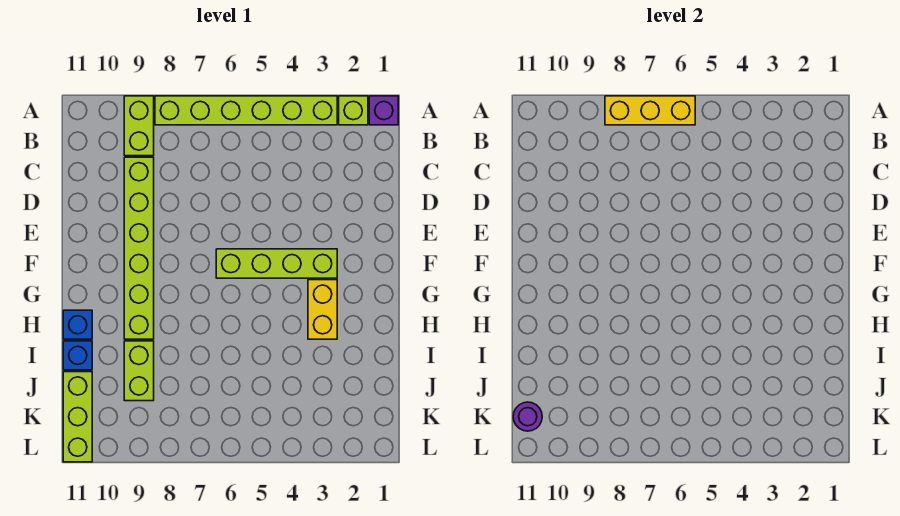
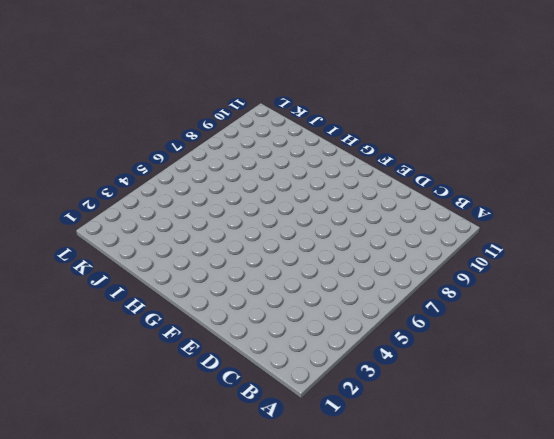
none -> purple brick A1 level 1
none -> lime brick A2 level 1
none -> lime brick A3:A8 level 1

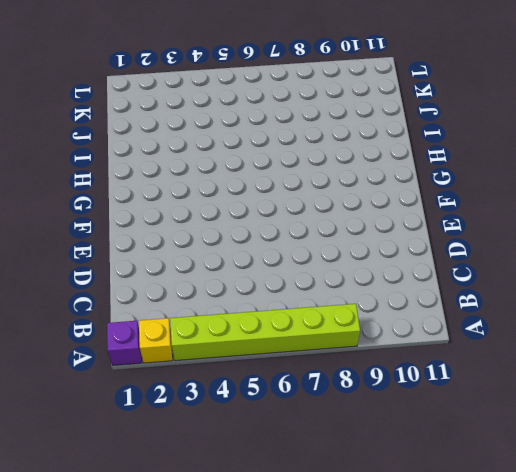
yellow brick A2 level 1 -> lime brick A2 level 1
none -> lime brick A9:B9 level 1
none -> lime brick C9:H9 level 1
none -> lime brick F3:F6 level 1

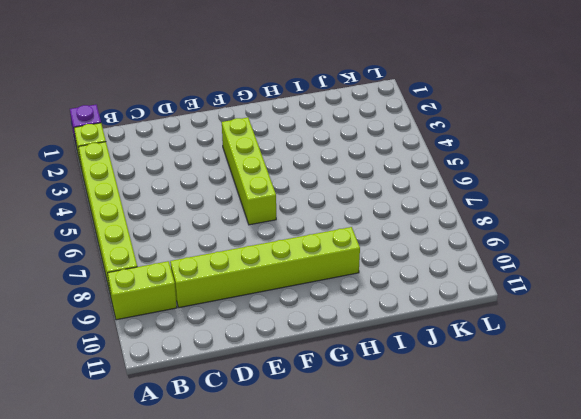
none -> yellow brick G3:H3 level 1
none -> blue brick H11 level 1
none -> lime brick I9:J9 level 1

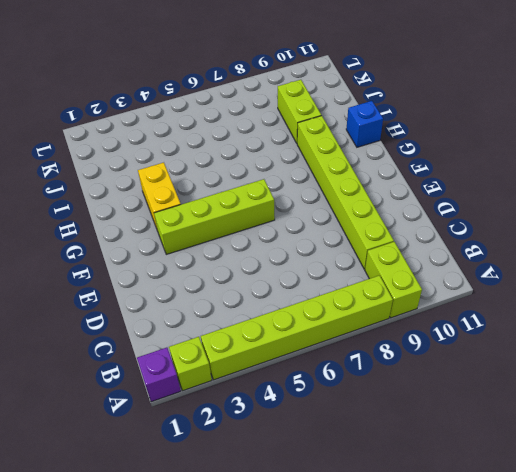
none -> blue brick I11 level 1
none -> lime brick J11:L11 level 1
none -> yellow brick A6:A8 level 2

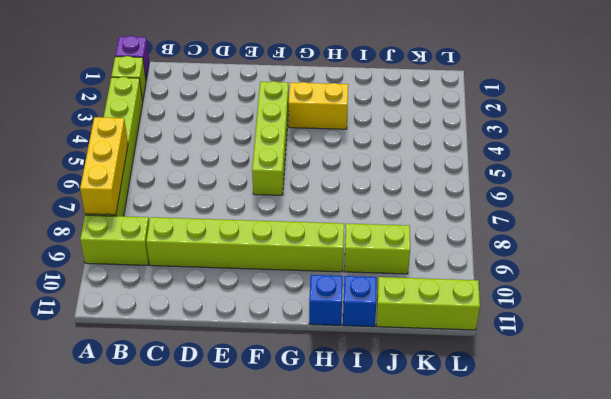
none -> purple round brick K11 level 2

